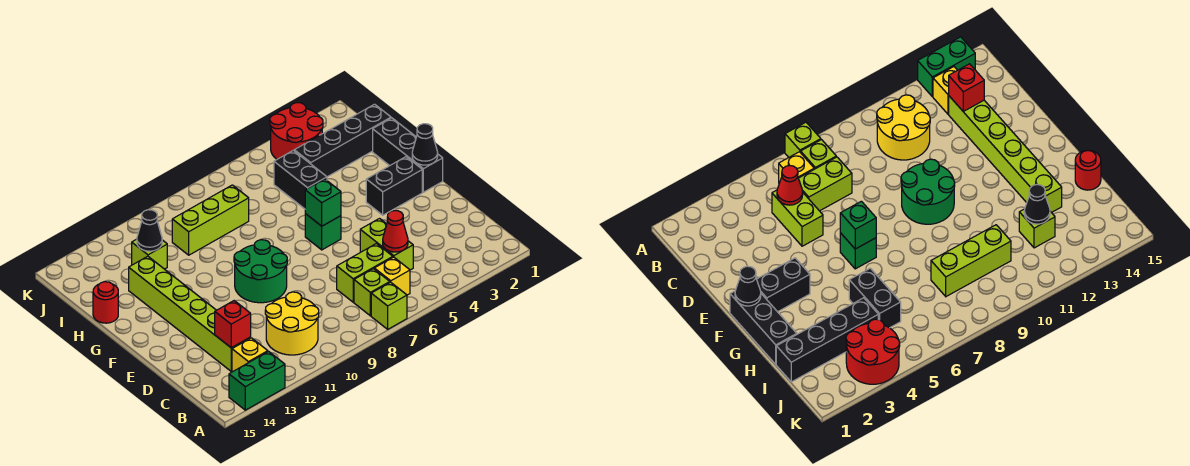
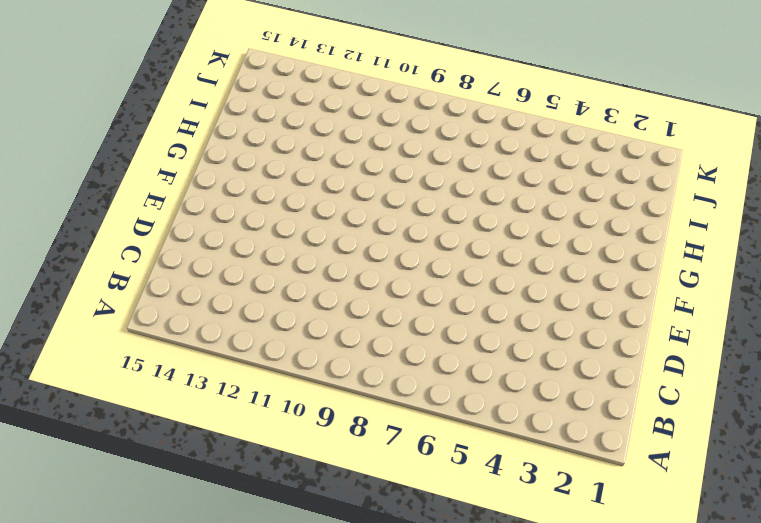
none -> lime brick A7 level 1
none -> green brick A13:A14 level 1
none -> yellow brick B6 level 1

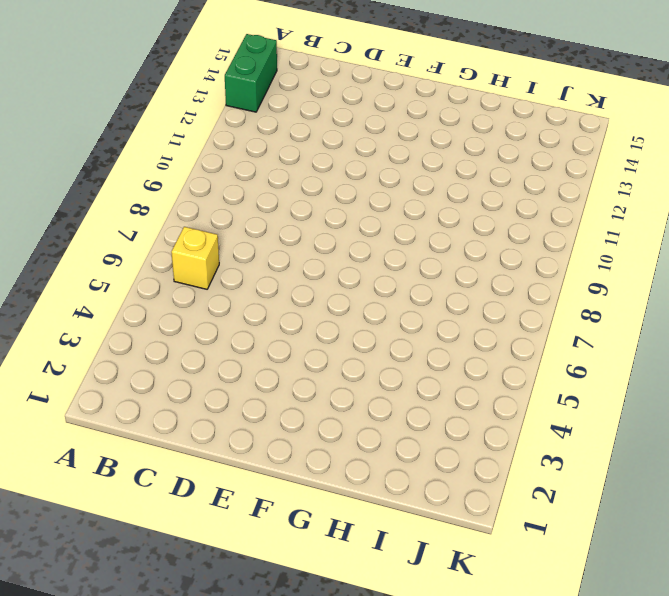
none -> lime brick A7 level 1
none -> lime brick B7 level 1
none -> yellow round brick B10:C11 level 1

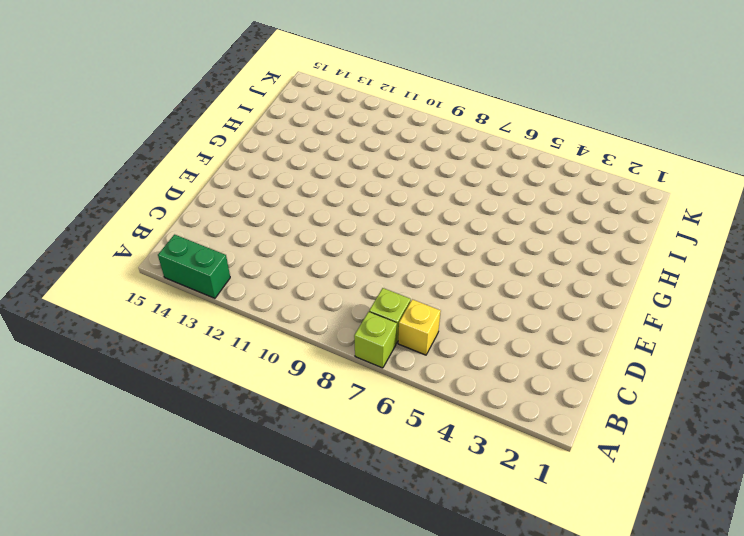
none -> yellow round brick B10:C11 level 1
none -> yellow brick B13 level 1
none -> lime brick C5:D5 level 1

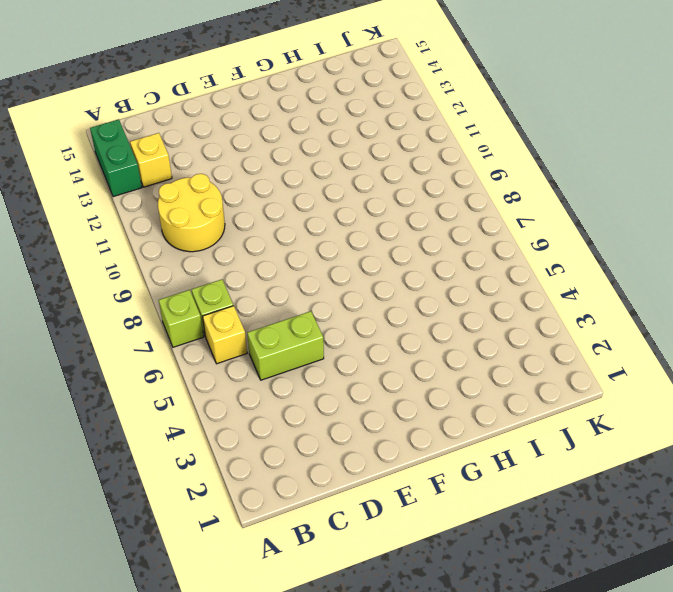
none -> lime brick C6:C7 level 1
none -> lime brick C13:H13 level 1
none -> green round brick E9:F10 level 1

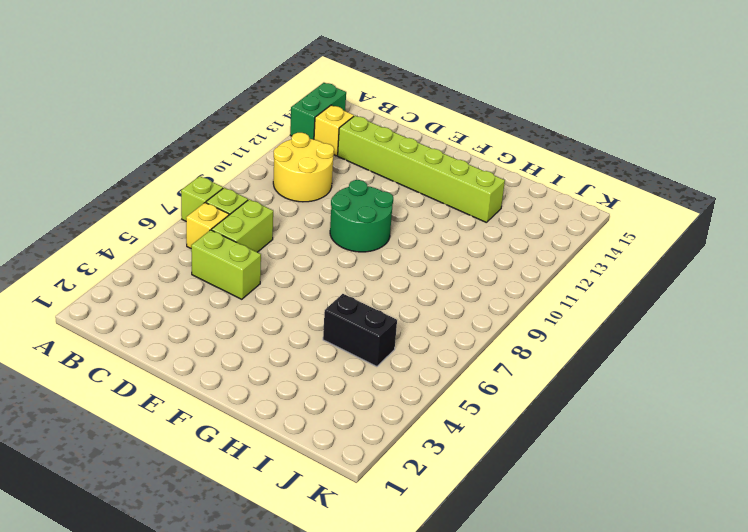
none -> black brick F1:H1 level 1
none -> black brick F2:F3 level 1
none -> green brick F6 level 1

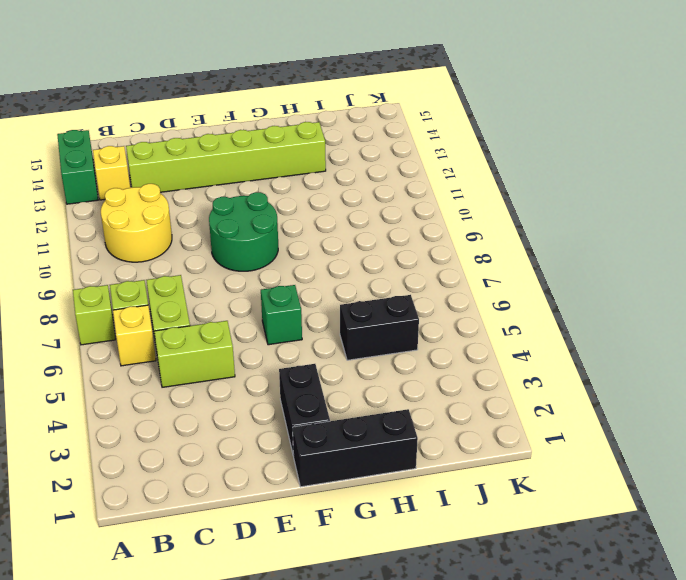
none -> red round brick H15 level 1
none -> black brick I1:I4 level 1
none -> lime brick I8:I10 level 1

